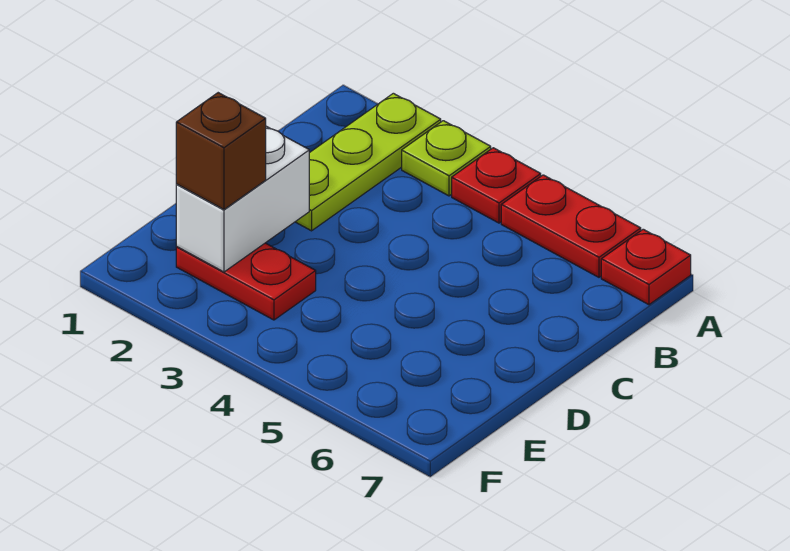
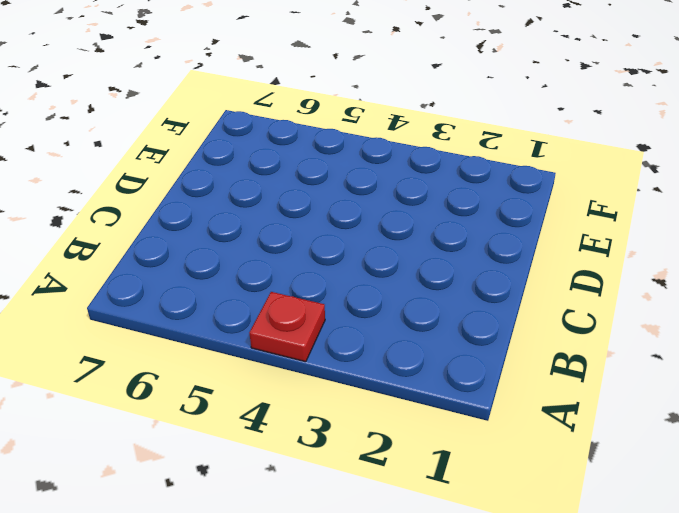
none -> lime plate A2:C2 level 1
none -> lime plate A3 level 1

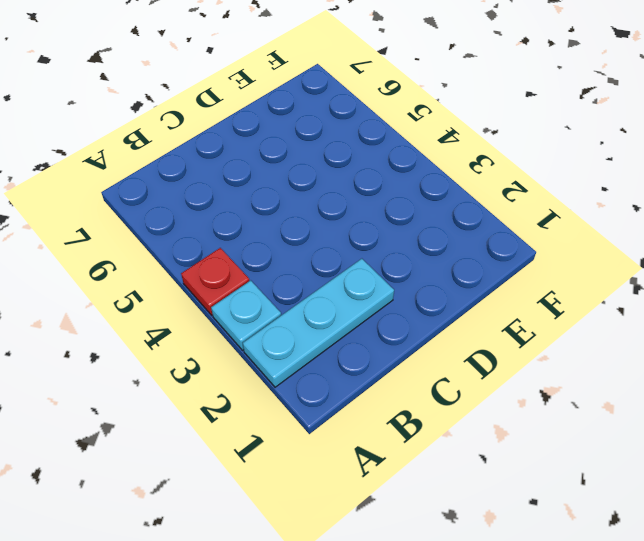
cyan plate A2:C2 level 1 -> lime plate A2:C2 level 1
cyan plate A3 level 1 -> lime plate A3 level 1
none -> red plate A5:A6 level 1
none -> red plate A7 level 1

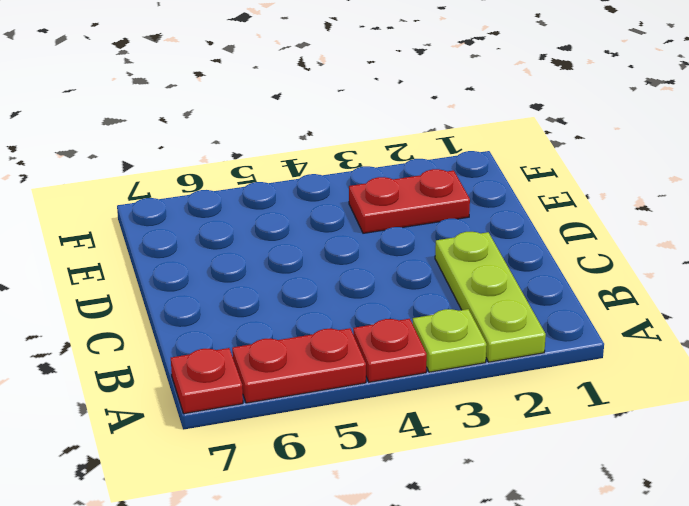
none -> white brick D2:E2 level 2
none -> brown brick E2 level 3

